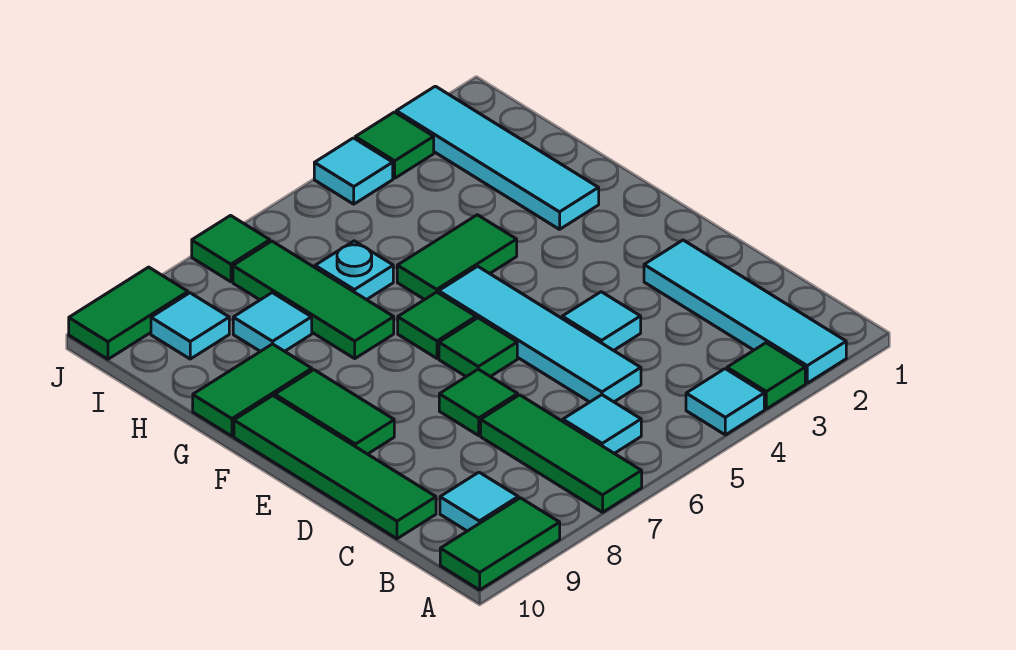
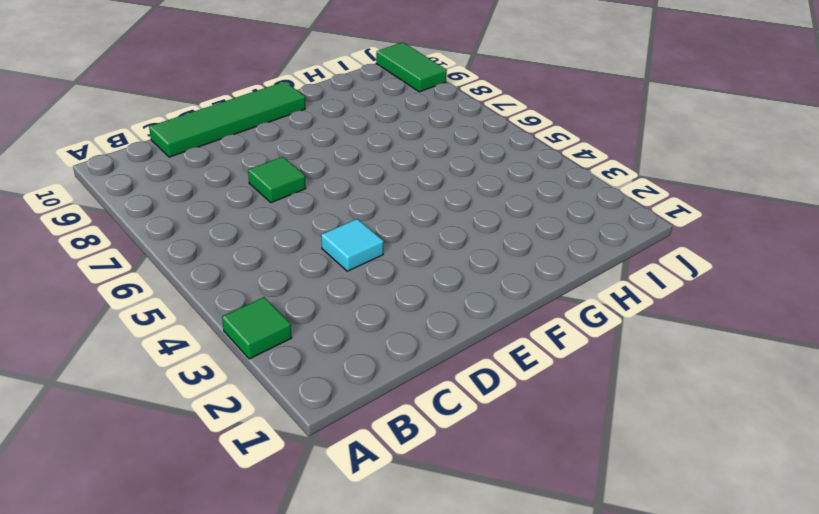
none -> cyan tile A2:D2 level 1
none -> cyan tile A4 level 1
none -> green tile A7:C7 level 1

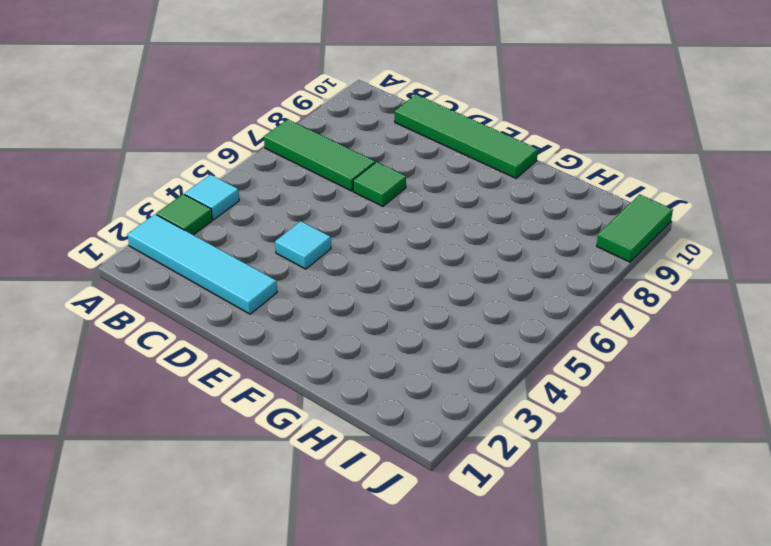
none -> green tile A9:A10 level 1
none -> cyan tile B6 level 1
none -> cyan tile B9 level 1

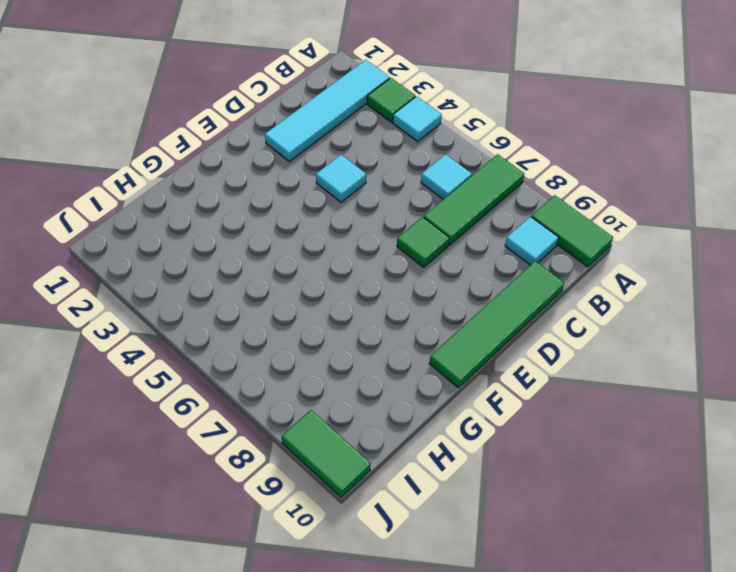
none -> cyan tile C5:F5 level 1
none -> green tile E6 level 1
none -> green tile E9:F9 level 1

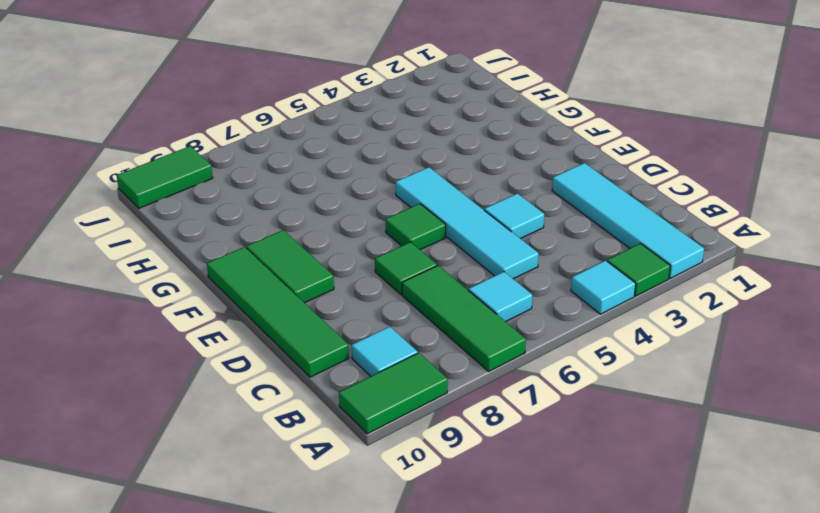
none -> green tile F6 level 1
none -> cyan tile G2:J2 level 1
none -> green tile G4:G5 level 1

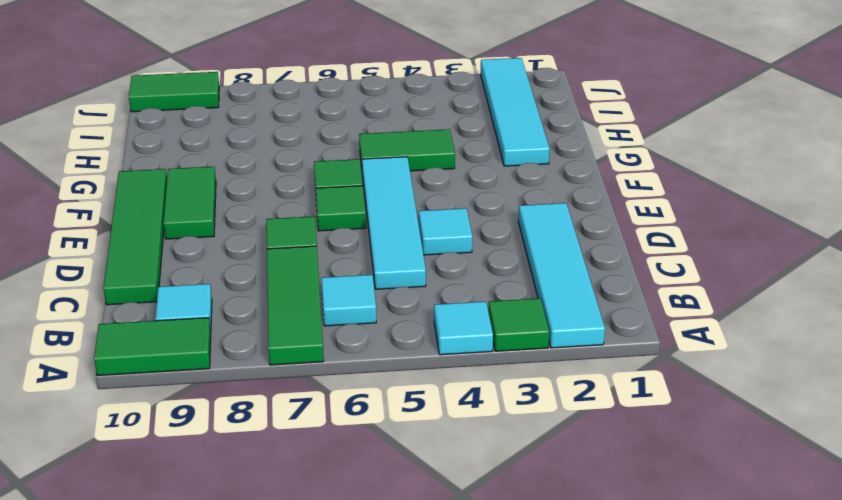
none -> green tile G7:I7 level 1
none -> green tile G9:G10 level 1
none -> cyan plate H6 level 1

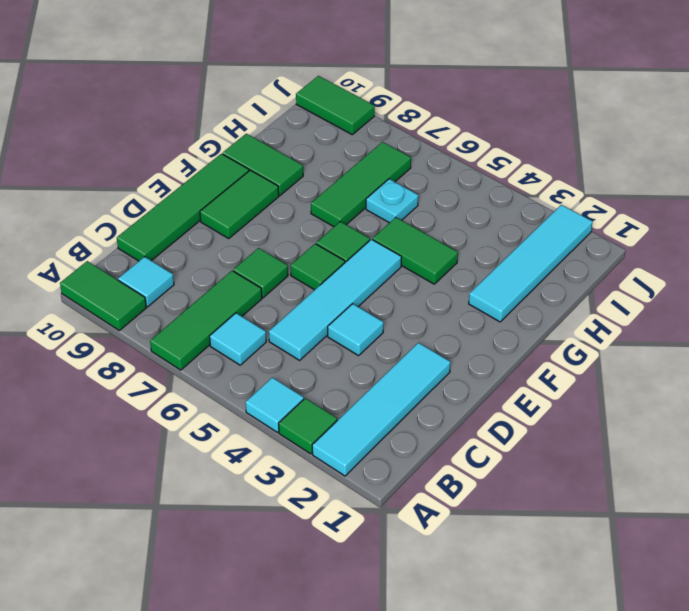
none -> cyan tile H8 level 1
none -> cyan tile I9 level 1
none -> green tile J3 level 1

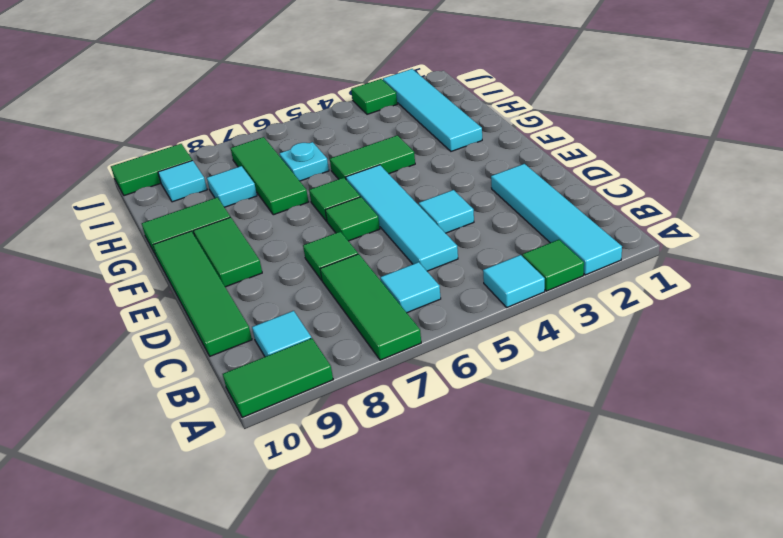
none -> cyan tile J4 level 1
none -> green tile J7 level 1

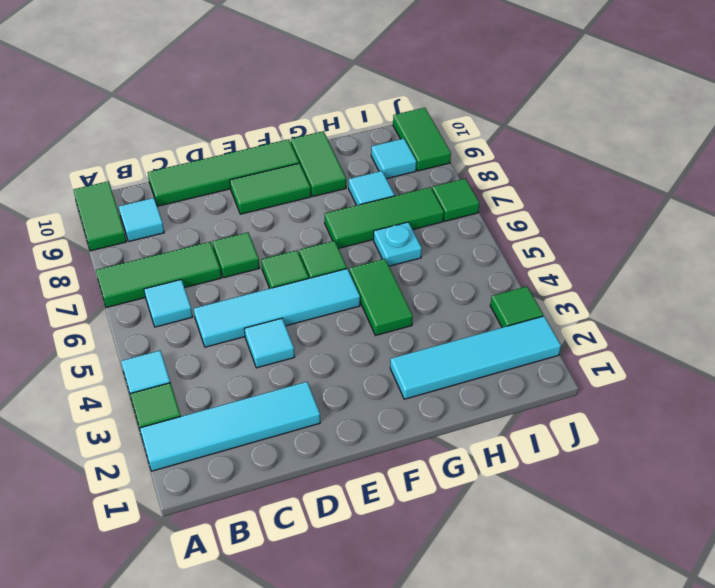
none -> cyan tile J4 level 1

